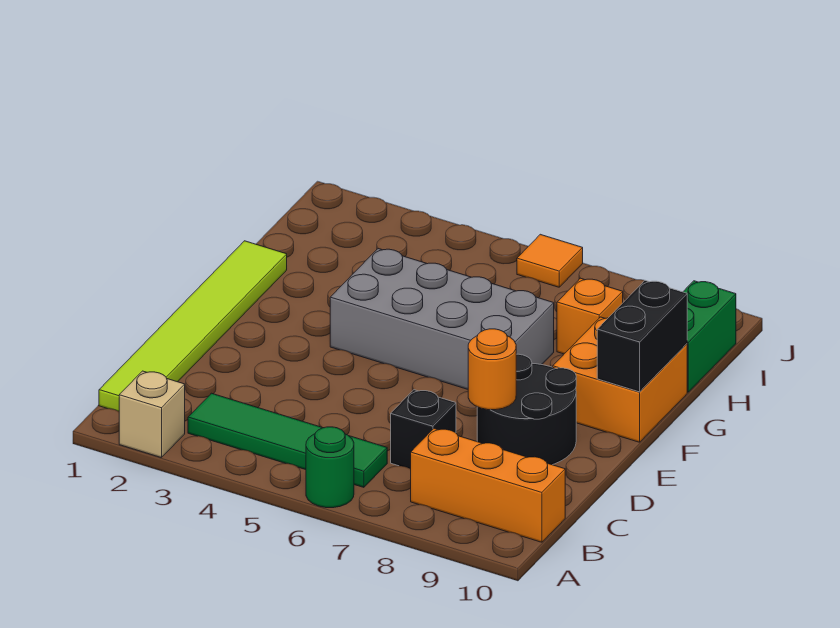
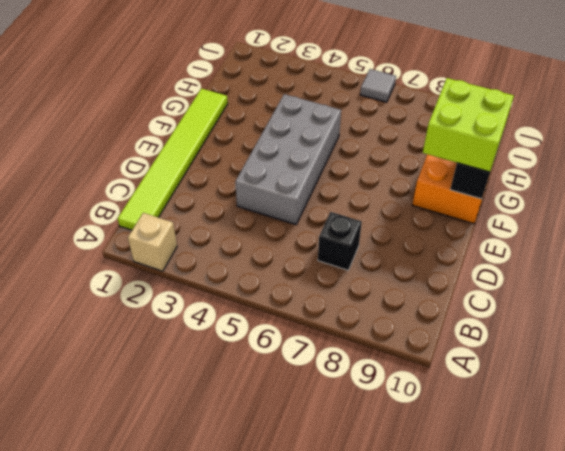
grey brick D4:G5 level 1 -> grey brick F4:G7 level 1
lime brick F9:G10 level 3 -> none
grey tile J6 level 1 -> orange tile J6 level 1
none -> green round brick A6 level 1
none -> green tile B3:B6 level 1
none -> orange brick B8:B10 level 1

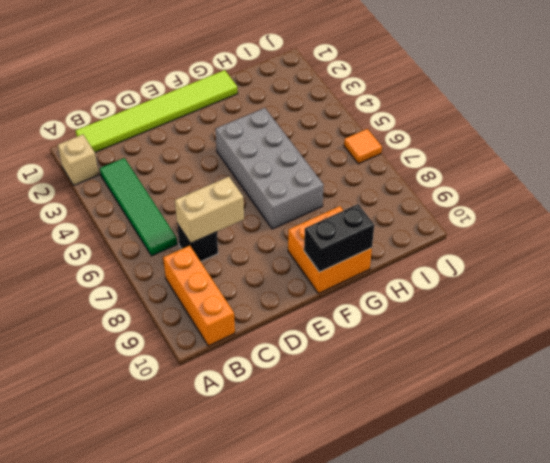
tan brick C7:D7 level 2 -> none
none -> green round brick A6 level 1
none -> black round brick D8:E9 level 1
none -> orange brick H8 level 1

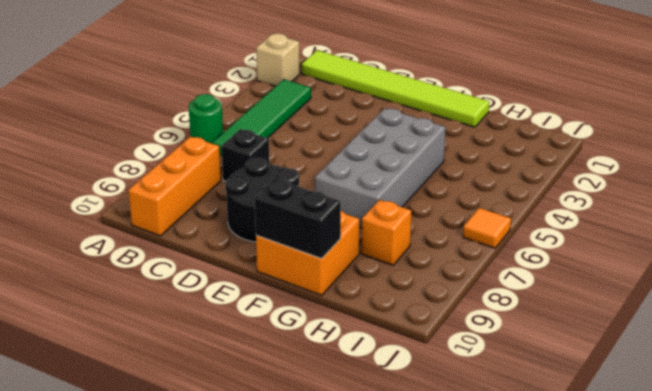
none -> green brick H10:I10 level 1
none -> orange round brick D8 level 2

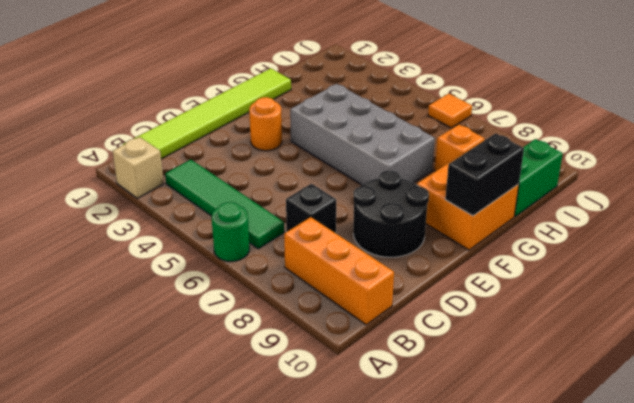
orange round brick E3 level 1 -> orange round brick D8 level 2

